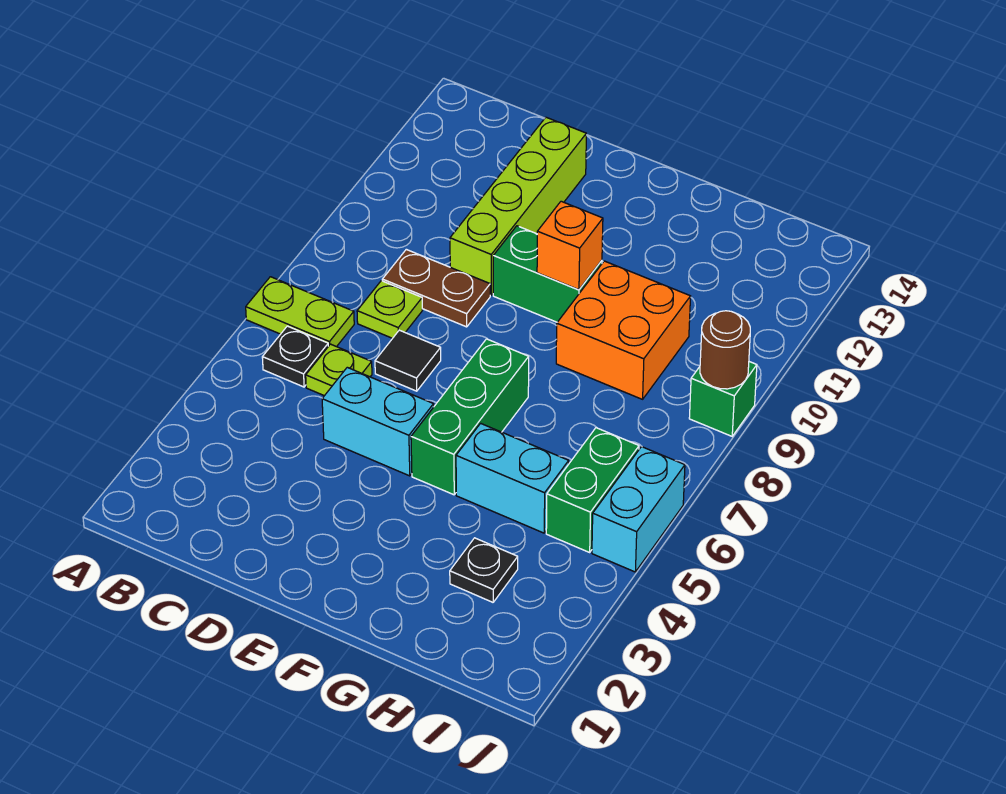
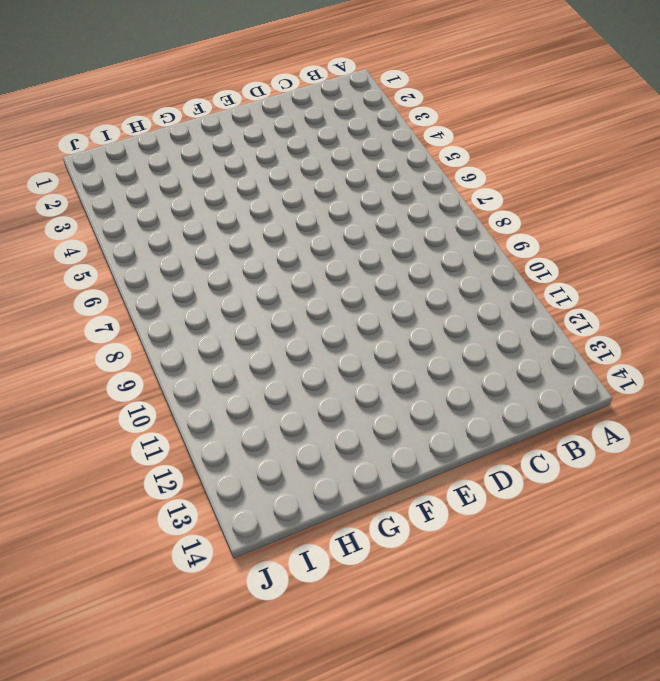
none -> lime plate A7:B7 level 1
none -> black plate B6 level 1
none -> lime plate C6 level 1

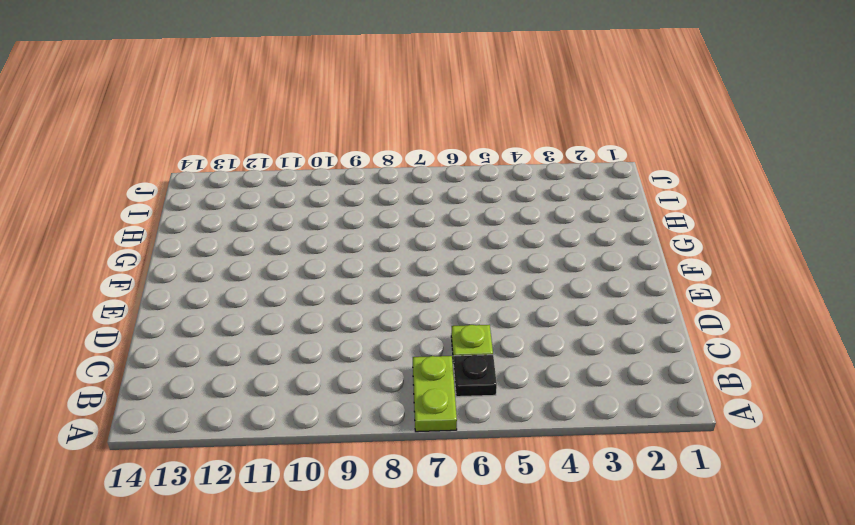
none -> lime plate C8 level 1
none -> brown plate C9:D9 level 1
none -> cyan brick D5:E5 level 1

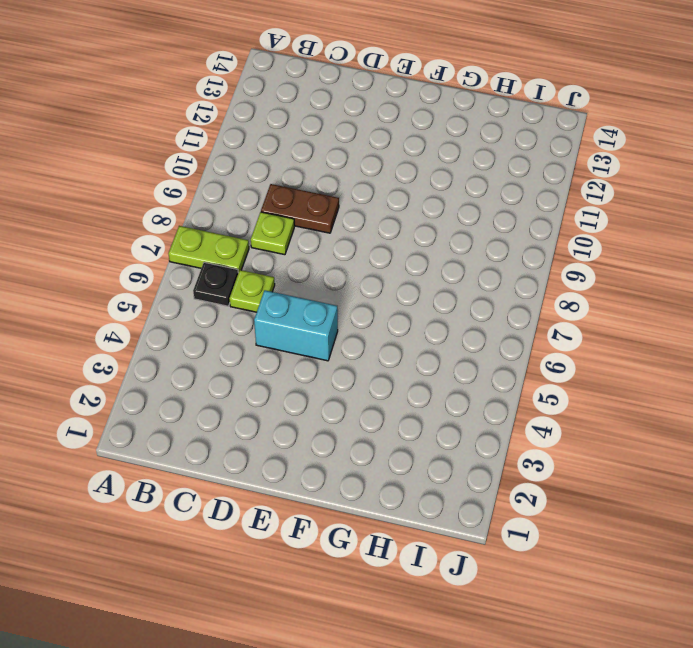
none -> black tile D7 level 1
none -> lime brick D10:D13 level 1
none -> green brick E10:F10 level 1

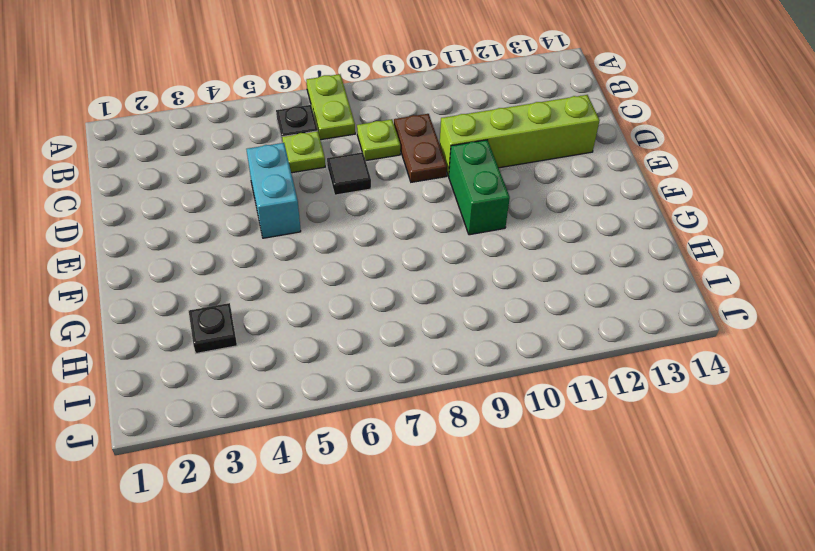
none -> green brick F5:F7 level 1
none -> cyan brick G5:H5 level 1
none -> orange brick G9:H10 level 1

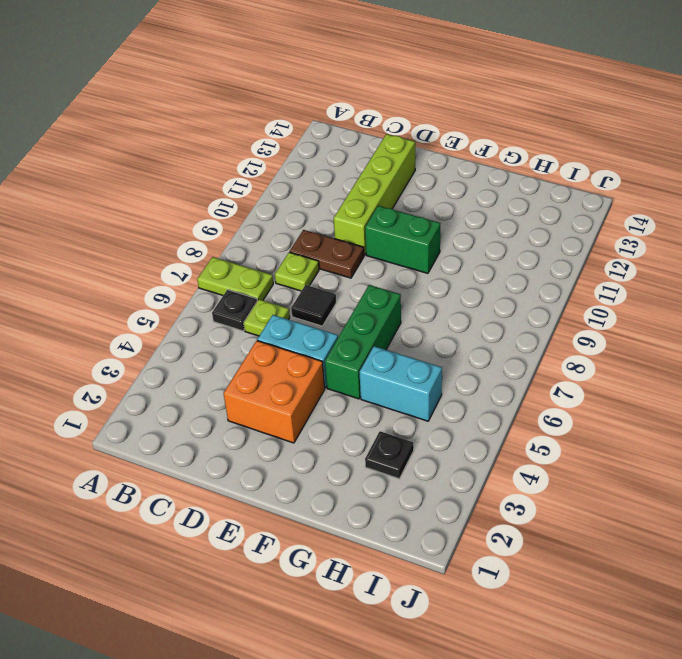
orange brick D3:E4 level 1 -> orange brick G9:H10 level 1
none -> green brick I5:I6 level 1
none -> cyan brick J5:J6 level 1
none -> green brick J9 level 1

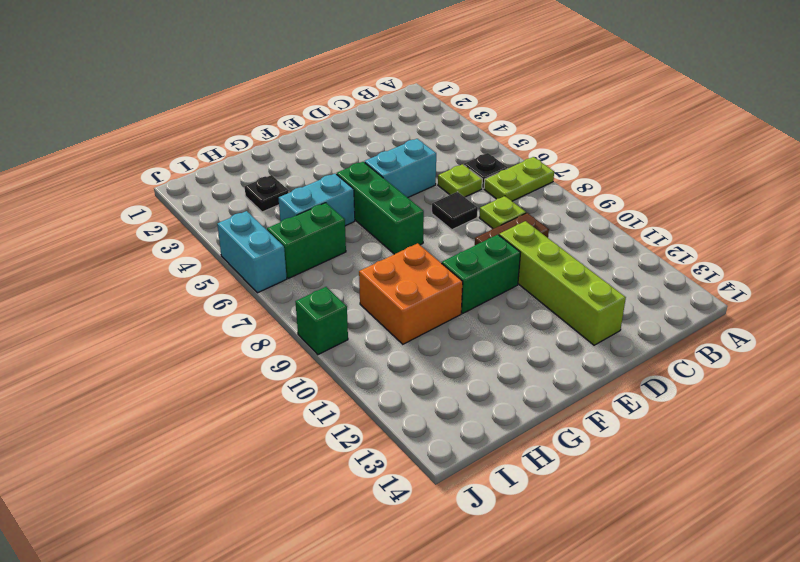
green brick H6:I6 level 1 -> green brick I5:I6 level 1
none -> orange brick F10 level 2
none -> brown round brick J9 level 2

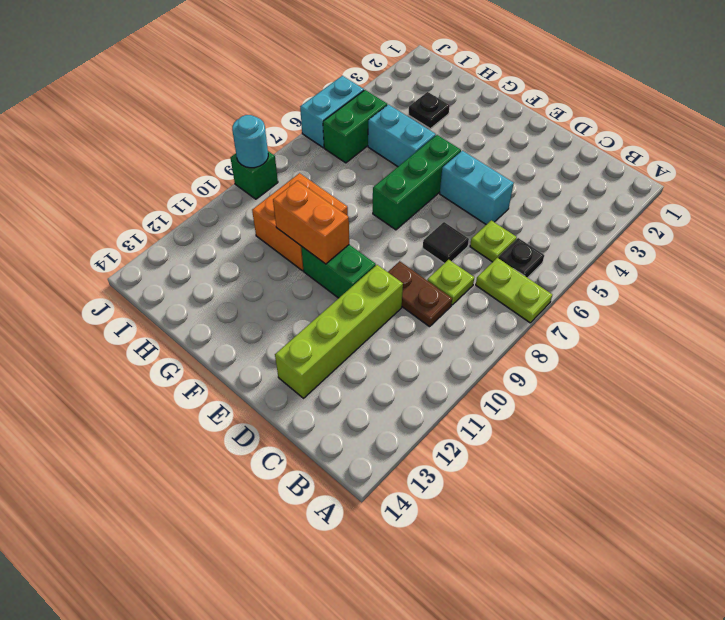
orange brick F10:G10 level 2 -> orange brick F10 level 2
cyan round brick J9 level 2 -> brown round brick J9 level 2

